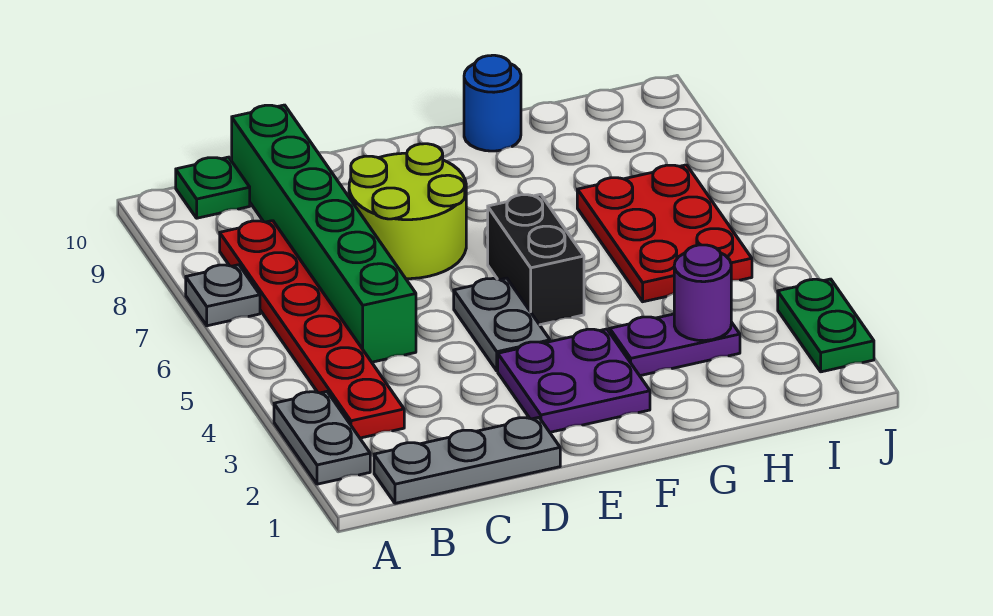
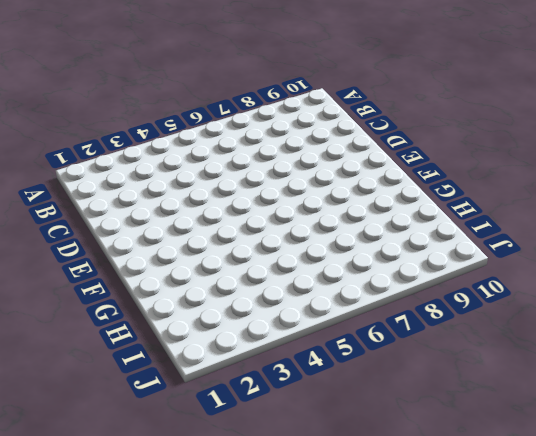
none -> grey plate A2:A3 level 1
none -> grey plate A7 level 1
none -> grey plate B1:D1 level 1

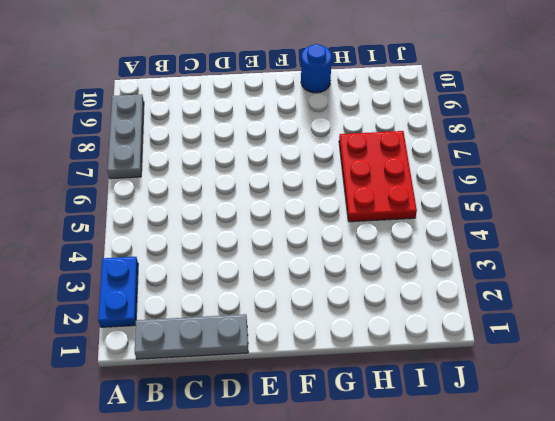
blue plate A2:A3 level 1 -> grey plate A2:A3 level 1
grey plate A7:A9 level 1 -> grey plate A7 level 1
none -> red plate B3:B8 level 1
none -> green plate B10 level 1
none -> green brick C5:C10 level 1

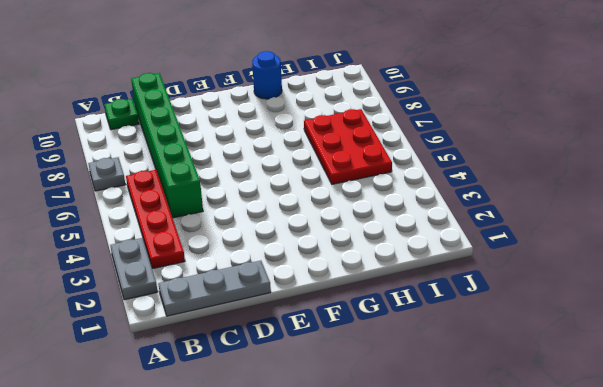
red plate B3:B6 level 1 -> red plate B3:B8 level 1
none -> lime round brick D7:E8 level 1
none -> purple plate E2:F3 level 1
none -> grey plate E4:E5 level 1

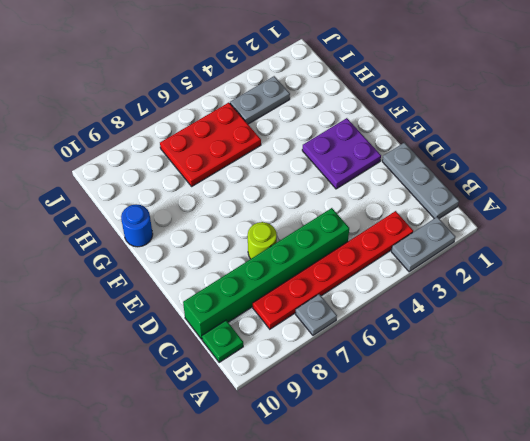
lime round brick D7 level 1 -> lime round brick D7:E8 level 1
grey plate I3:I4 level 1 -> grey plate E4:E5 level 1
none -> black brick F5:F6 level 1
none -> purple plate G3:H3 level 1
none -> green plate J2:J3 level 1

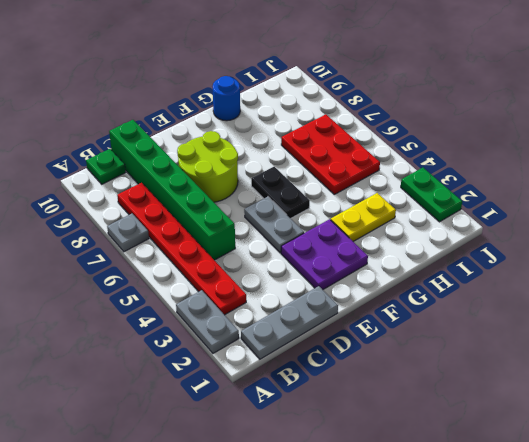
black plate F5:F6 level 1 -> black brick F5:F6 level 1
yellow plate G3:H3 level 1 -> purple plate G3:H3 level 1
none -> purple round brick H3 level 2

